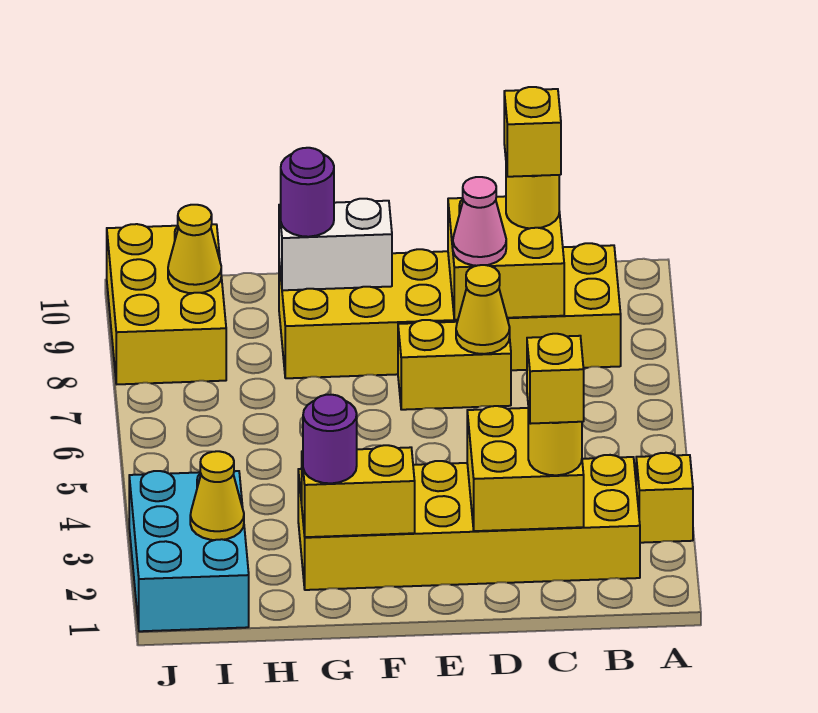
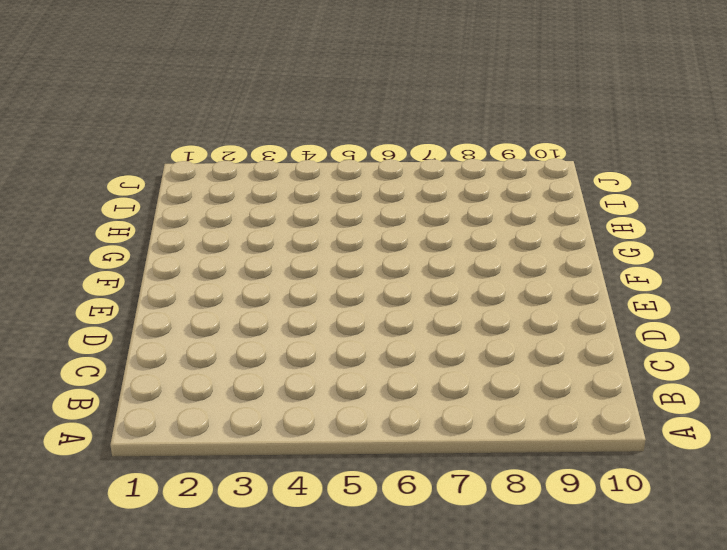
none -> yellow brick A3 level 1
none -> yellow brick B2:G3 level 1
none -> yellow brick B8:G9 level 1

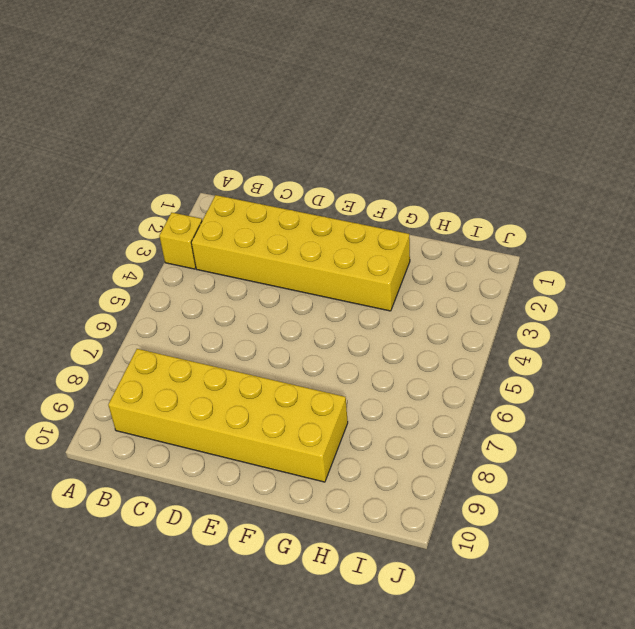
none -> yellow brick D7:E7 level 1
none -> cyan brick I1:J3 level 1
none -> yellow brick I8:J10 level 1

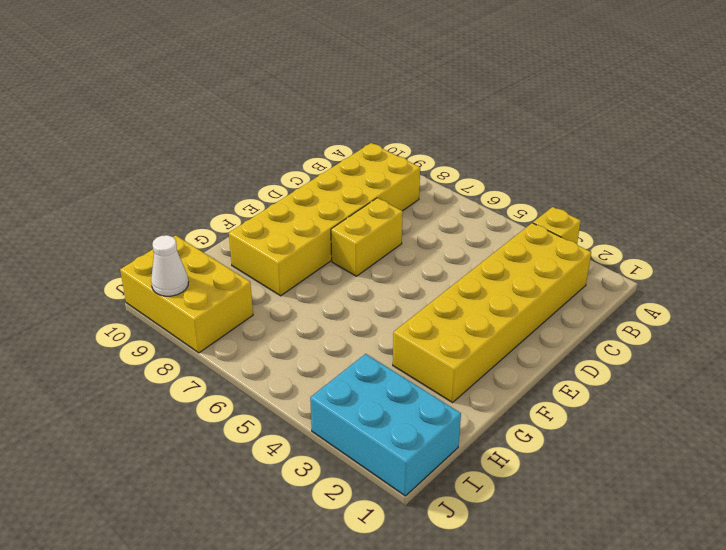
white cone J9 level 2 -> none
none -> yellow brick C2:D3 level 2
none -> yellow brick C8:D9 level 2
none -> yellow cone D7 level 2

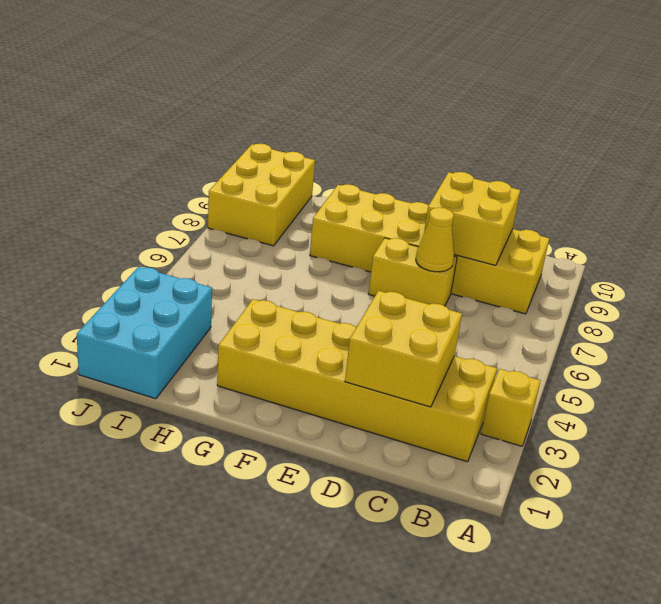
none -> yellow brick F2:G2 level 2
none -> white brick F9:G9 level 2
none -> yellow cone I2 level 2

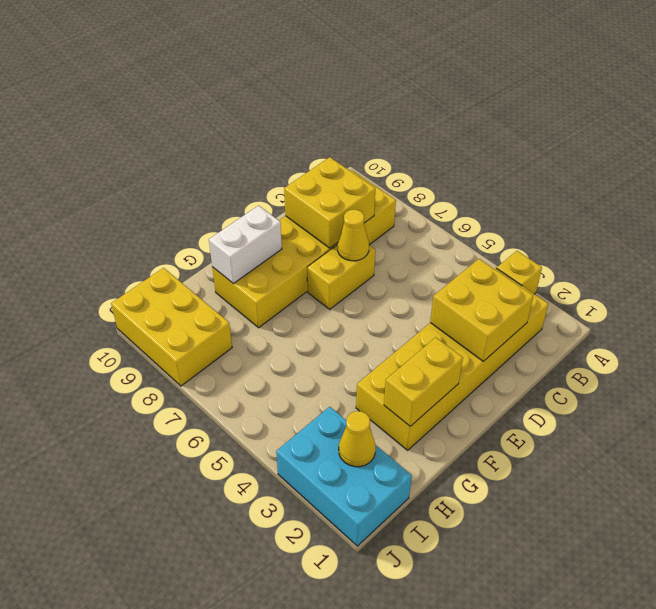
none -> yellow cone I9 level 2
none -> yellow round brick C2 level 3
none -> yellow round brick C9 level 3

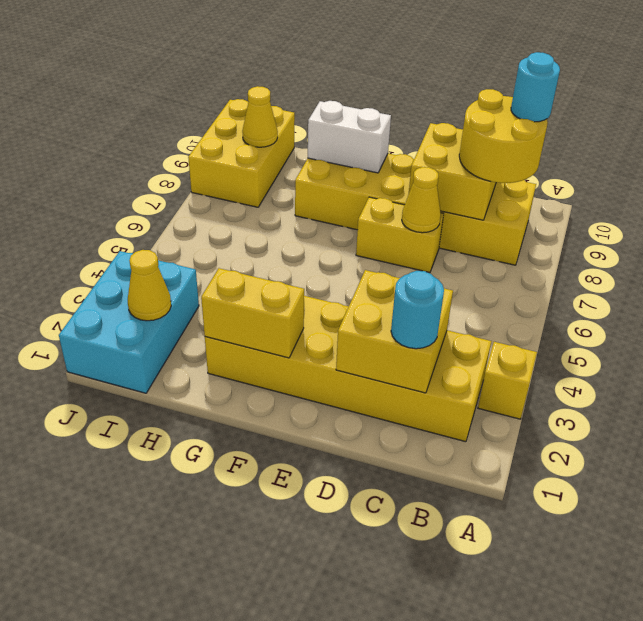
yellow round brick B8:C9 level 3 -> yellow round brick C9 level 3
cyan round brick B9 level 4 -> none
cyan round brick C2 level 3 -> yellow round brick C2 level 3
none -> pink cone D8 level 3
none -> purple round brick G2 level 3
none -> purple round brick G9 level 3

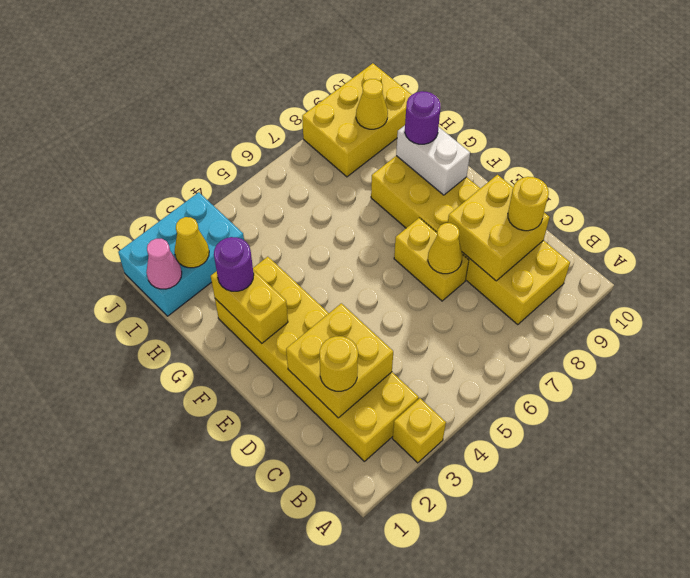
pink cone I1 level 2 -> pink cone D8 level 3
none -> yellow brick C2 level 4
none -> yellow brick C9 level 4

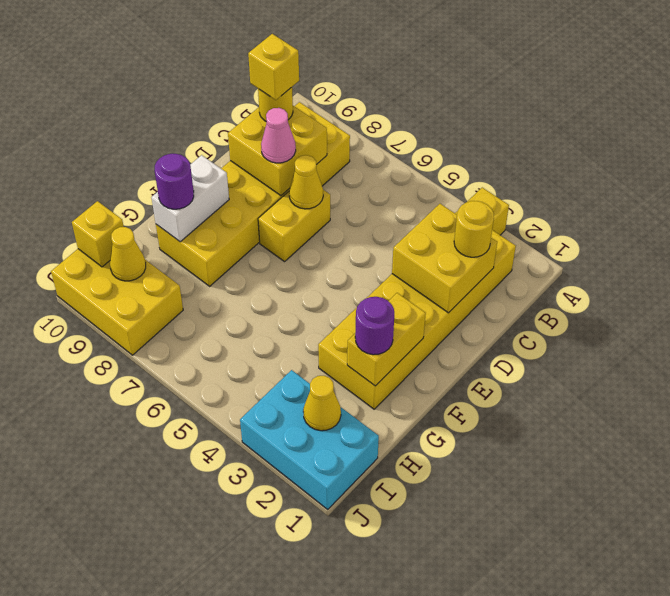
yellow brick I10 level 2 -> yellow brick C2 level 4

